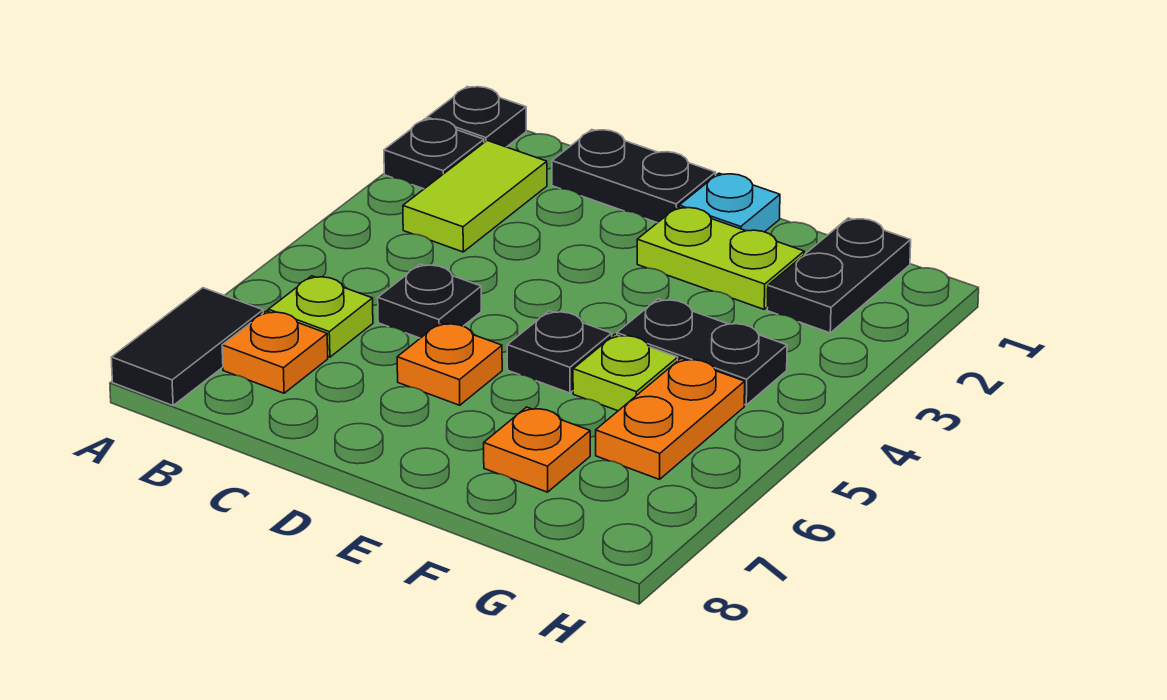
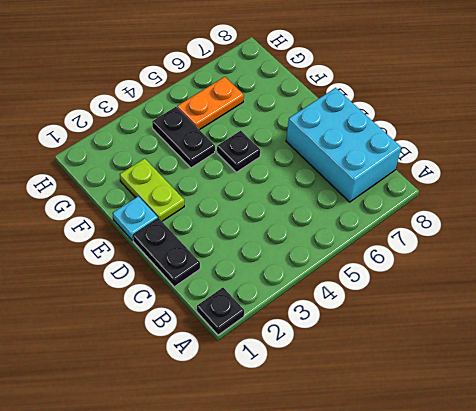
cyan brick B7:D8 level 1 -> orange plate B7 level 1
none -> black plate A2 level 1
none -> black tile A7:A8 level 1
none -> lime tile B2:B3 level 1

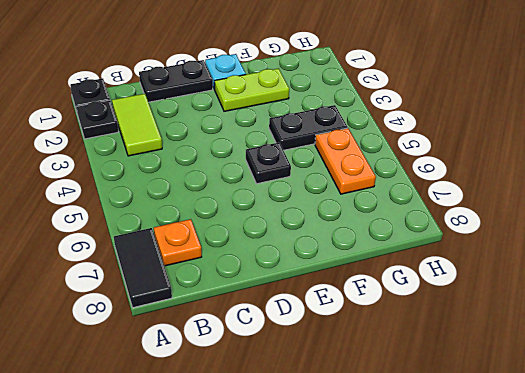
none -> lime plate B6 level 1
none -> black plate C5 level 1
none -> orange plate D6 level 1

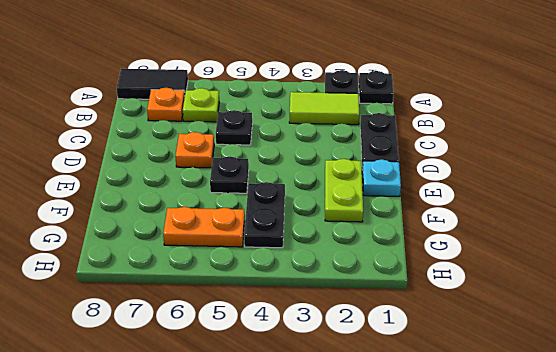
none -> lime plate F5 level 1
none -> orange plate F7 level 1
none -> black plate G1:G2 level 1

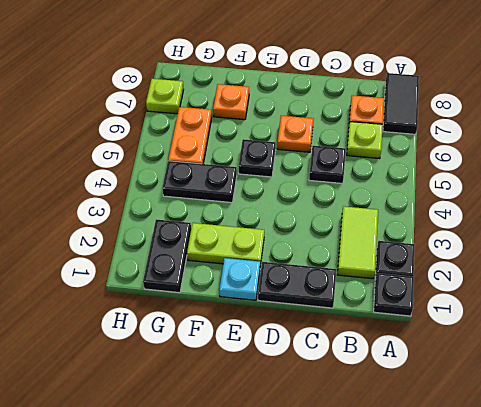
lime plate H7 level 1 -> lime plate F5 level 1

